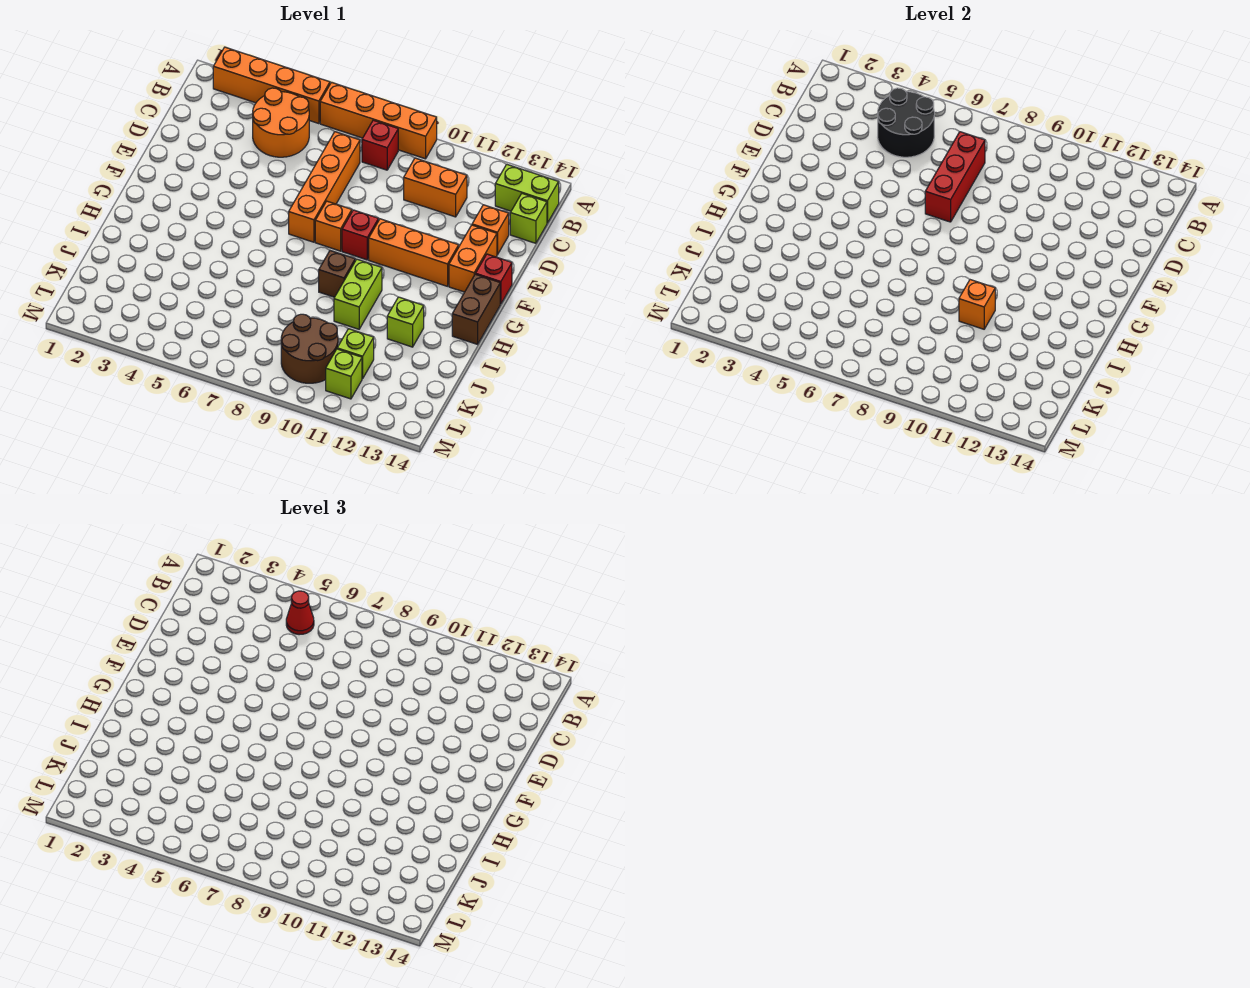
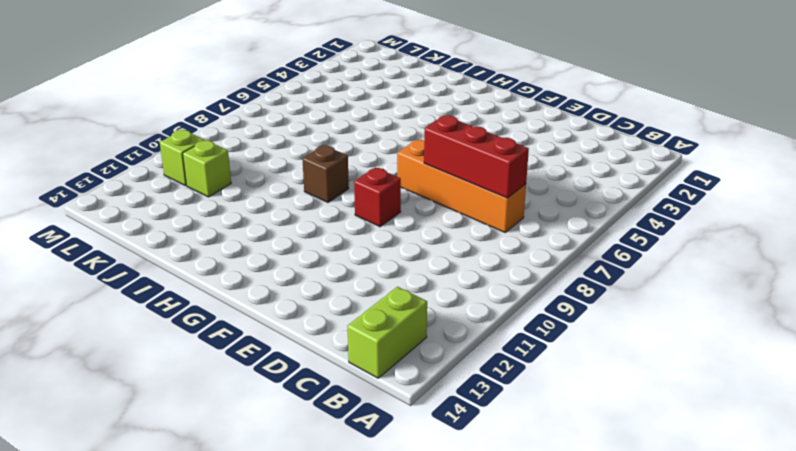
none -> orange brick A2:A5 level 1
none -> orange brick A6:A9 level 1
none -> orange round brick B4:C5 level 1

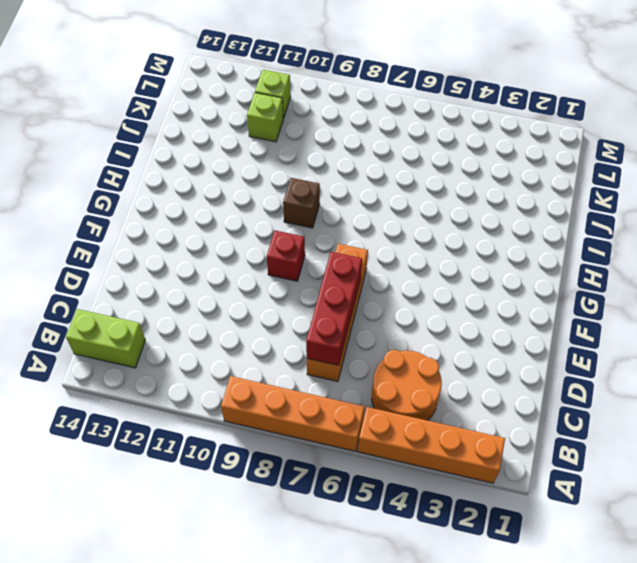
none -> red brick B8 level 1
none -> orange brick C10:C11 level 1
none -> lime brick C14 level 1

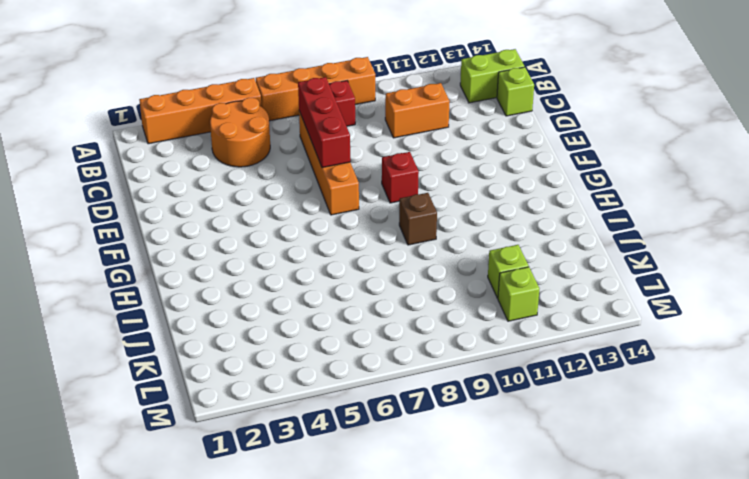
none -> orange brick D13 level 1
none -> orange brick E13:F13 level 1
none -> orange brick F8 level 1

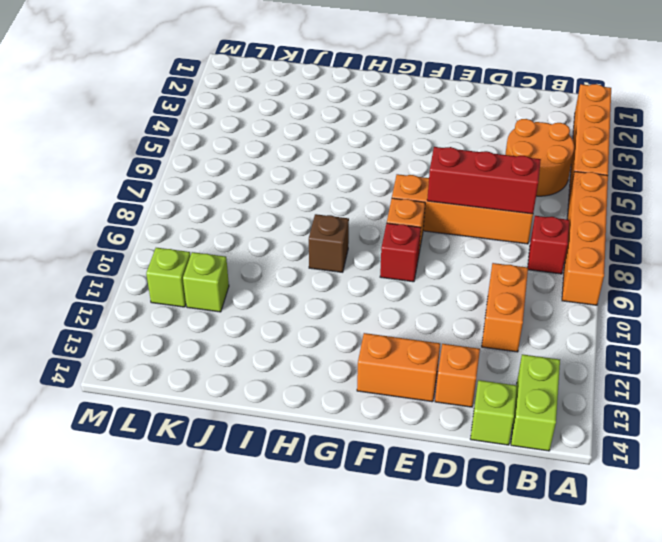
none -> orange brick F10:F12 level 1
none -> red brick F14 level 1
none -> brown brick G14:H14 level 1

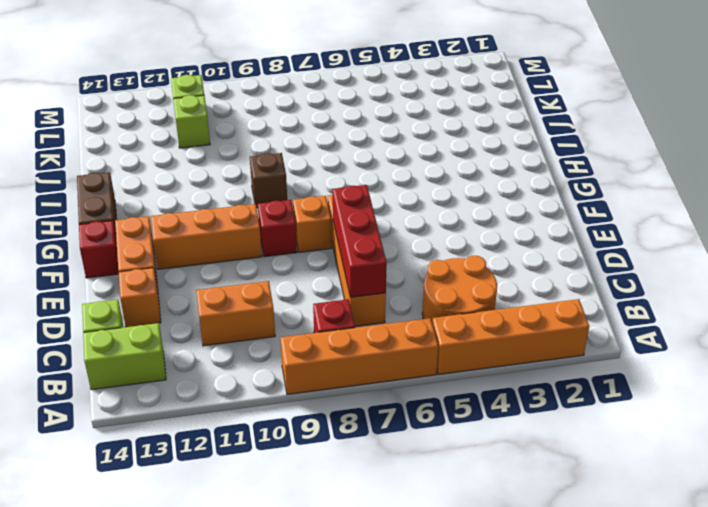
none -> lime brick H10:I10 level 1
none -> lime brick I12 level 1
none -> brown round brick K9:L10 level 1

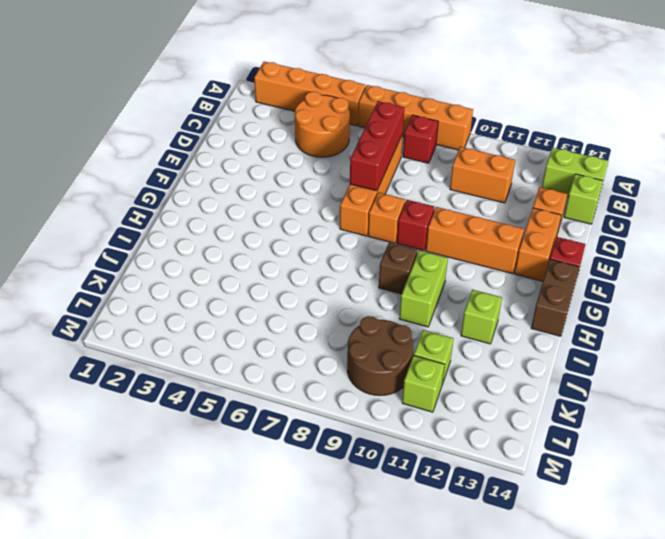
none -> black round brick B4:C5 level 2
none -> orange brick I10 level 2
none -> red cone B5 level 3

